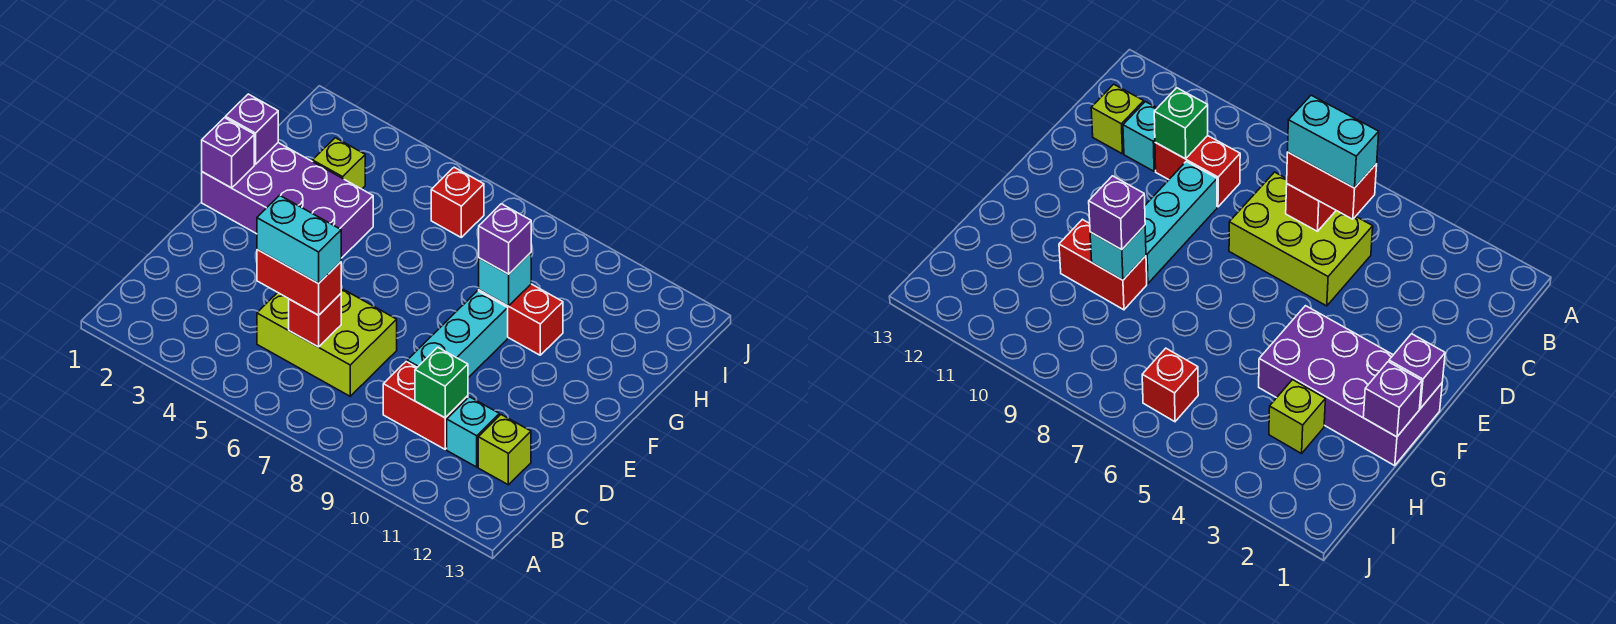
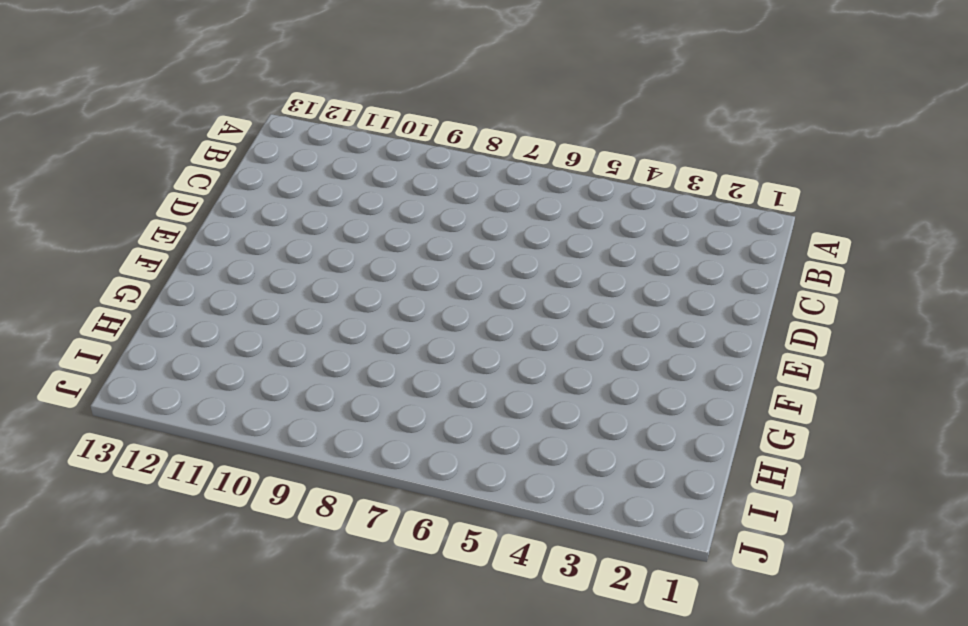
none -> lime brick C5:D7 level 1
none -> red brick C9:C10 level 1
none -> cyan brick C11 level 1

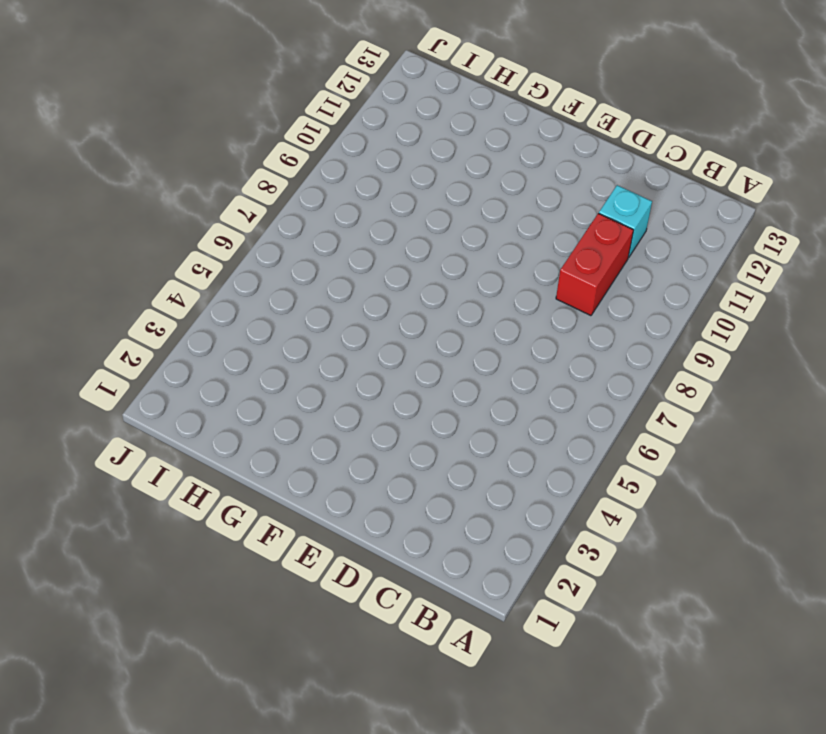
none -> lime brick C5:D7 level 1
none -> lime brick C12 level 1
none -> cyan brick D9:F9 level 1

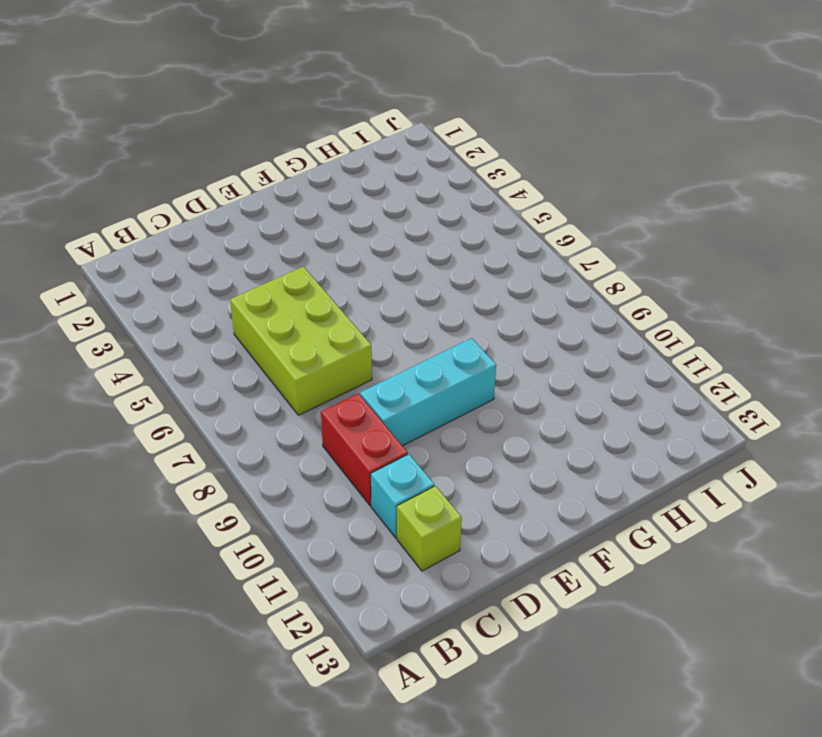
none -> purple brick F1:G4 level 1
none -> red brick G9:G10 level 1
none -> lime brick H3 level 1

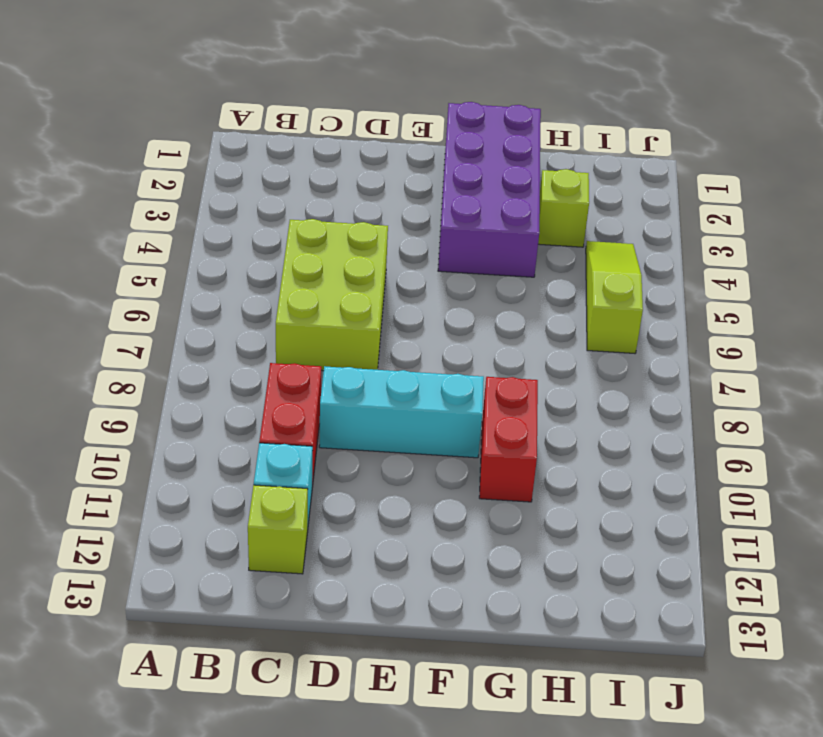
lime slope I4:I6 level 1 top 6 -> red brick I6 level 1
none -> red brick C6 level 2
none -> green brick C10 level 2
none -> purple brick F1 level 2

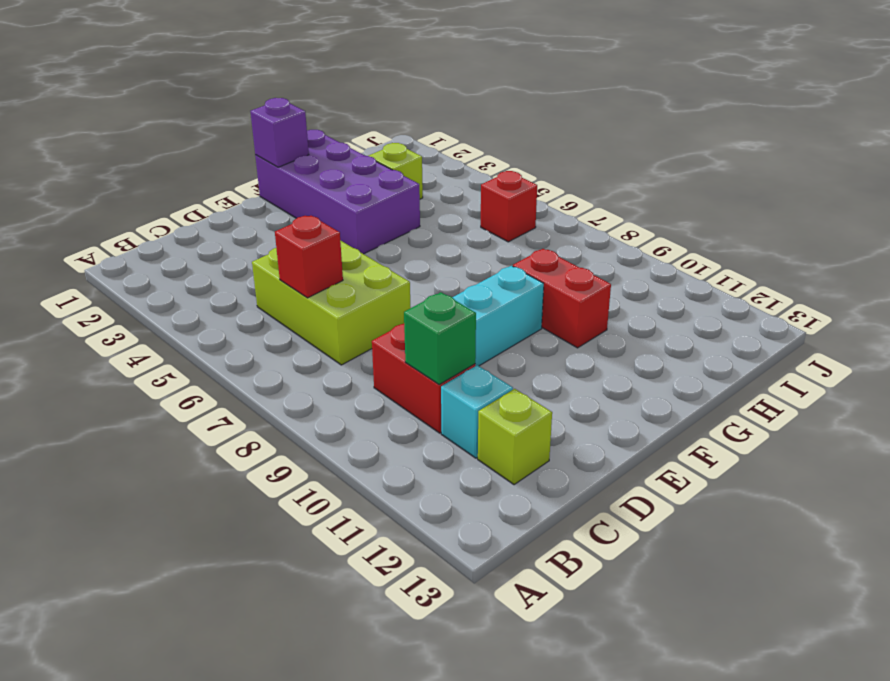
none -> purple brick G1 level 2
none -> cyan brick G9 level 2
none -> red brick C5:C6 level 3

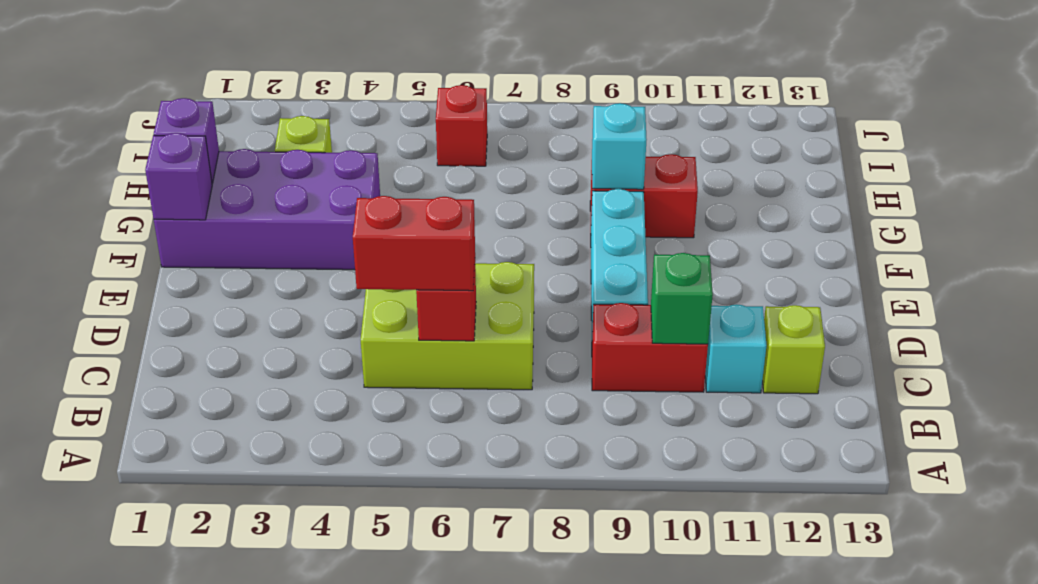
none -> purple brick G9 level 3
none -> cyan brick C5:C6 level 4

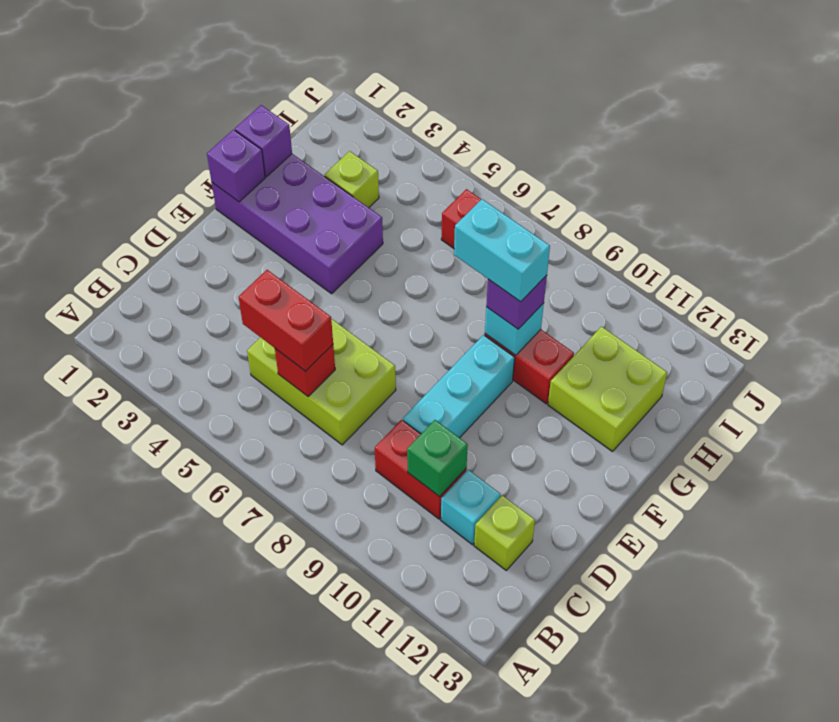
cyan brick G8:G9 level 4 -> cyan brick C5:C6 level 4
lime brick G11:H12 level 1 -> none

